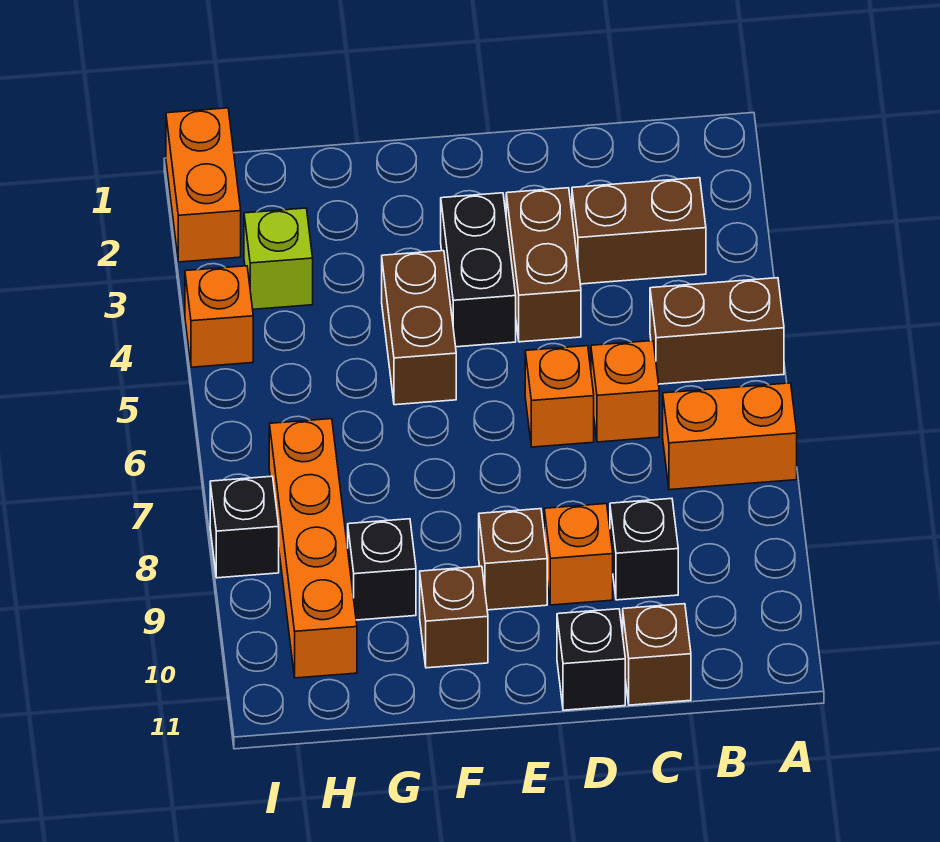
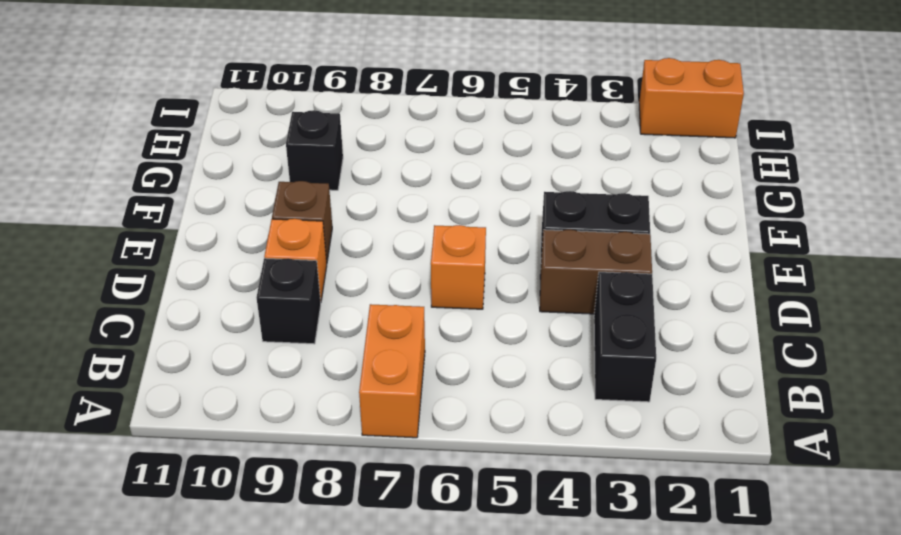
black brick B3:C3 level 1 -> brown brick B3:C3 level 1
none -> brown brick A5:B5 level 1
none -> orange brick C6 level 1
none -> brown brick C11 level 1

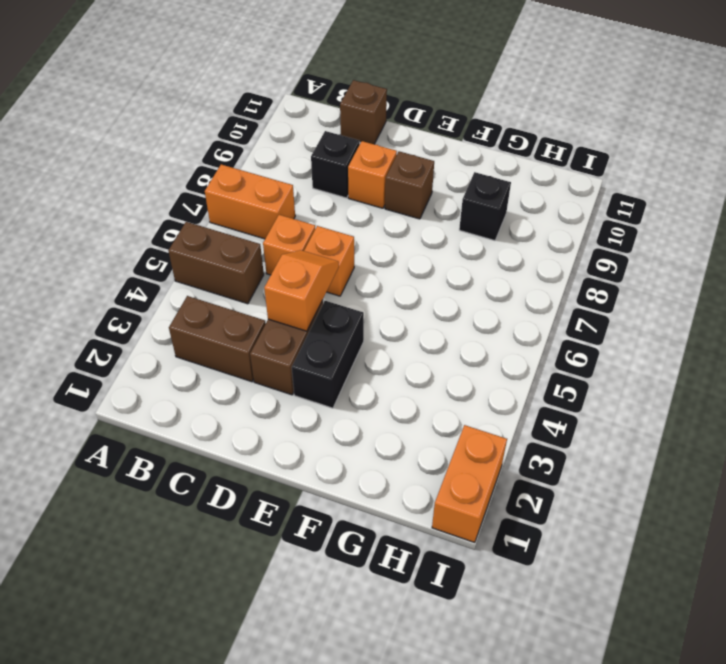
orange slope D4:D5 level 2 top 4 -> none
none -> black brick D11 level 1
none -> brown brick F4:F5 level 1
none -> brown brick F10 level 1

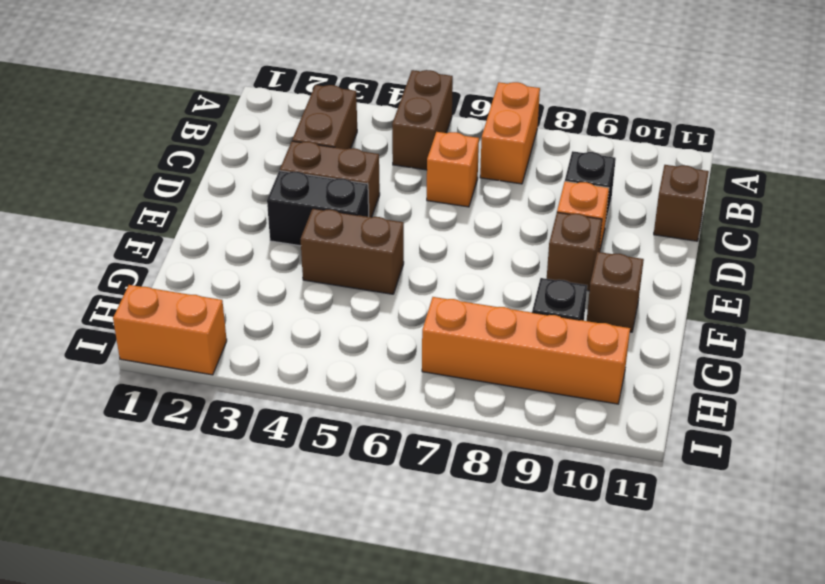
none -> orange brick D6 level 1
none -> black brick D11 level 1
none -> lime brick H3 level 1

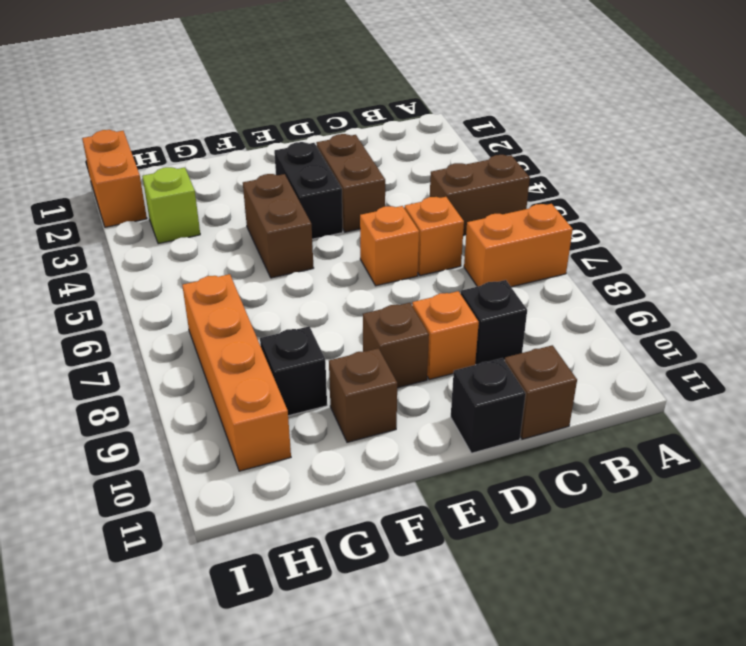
none -> brown brick B3:C3 level 1
none -> orange brick I4 level 1
none -> black brick I8 level 1

